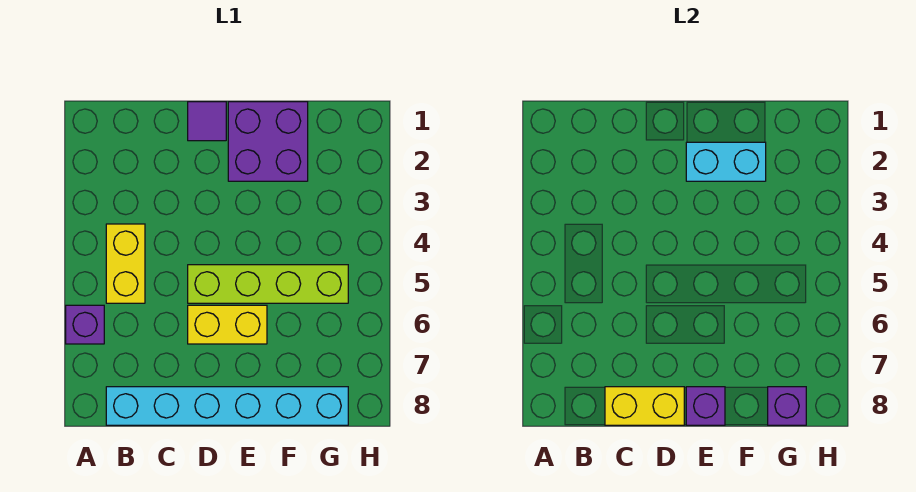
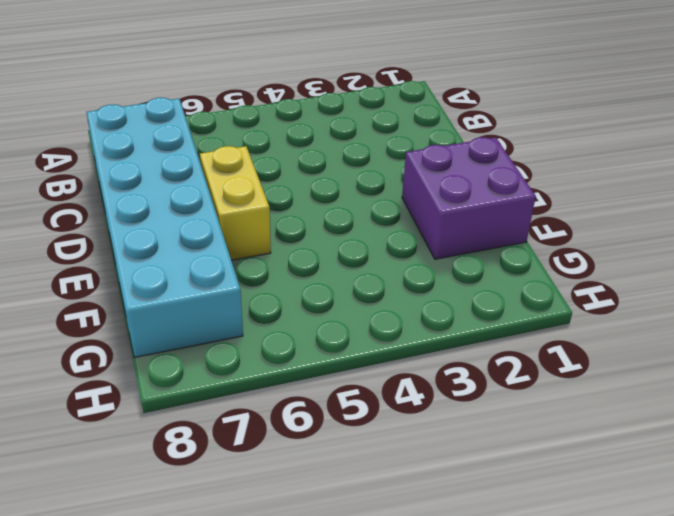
cyan brick B7:G8 level 1 -> cyan brick B8:G8 level 1
none -> purple brick A6 level 1
none -> yellow brick B4:B5 level 1

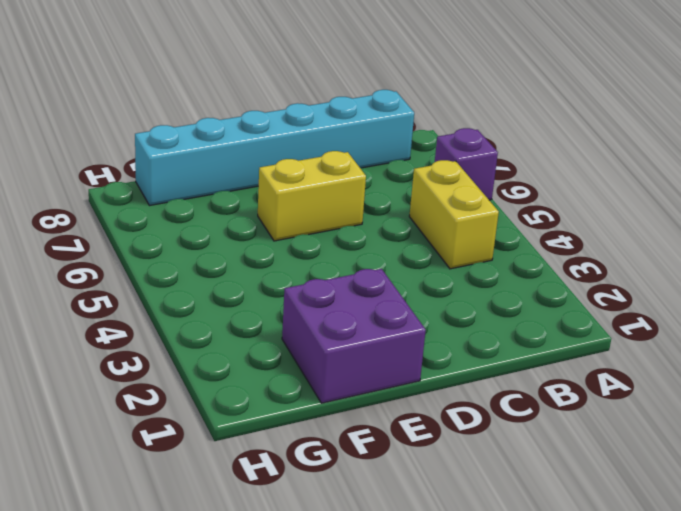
none -> purple tile D1 level 1
none -> lime brick D5:G5 level 1

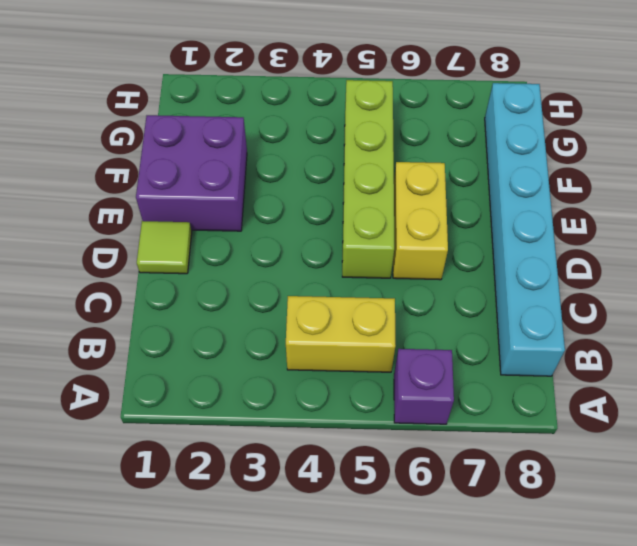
lime tile D1 level 1 -> purple tile D1 level 1
none -> yellow brick C8:D8 level 2
none -> cyan brick E2:F2 level 2

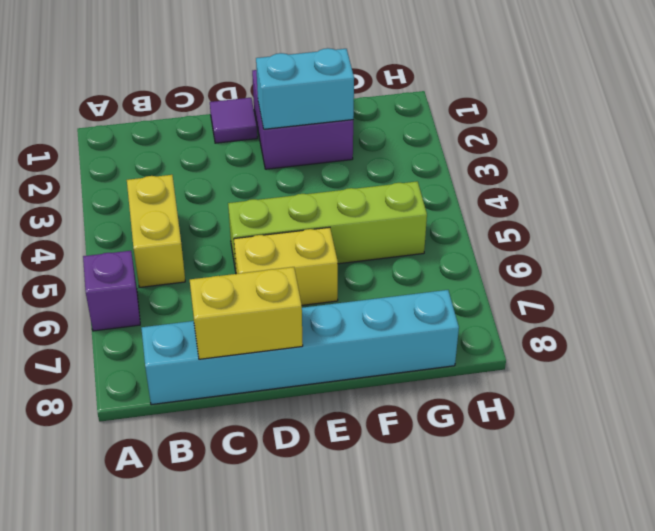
none -> purple brick E8 level 2
none -> purple brick G8 level 2

